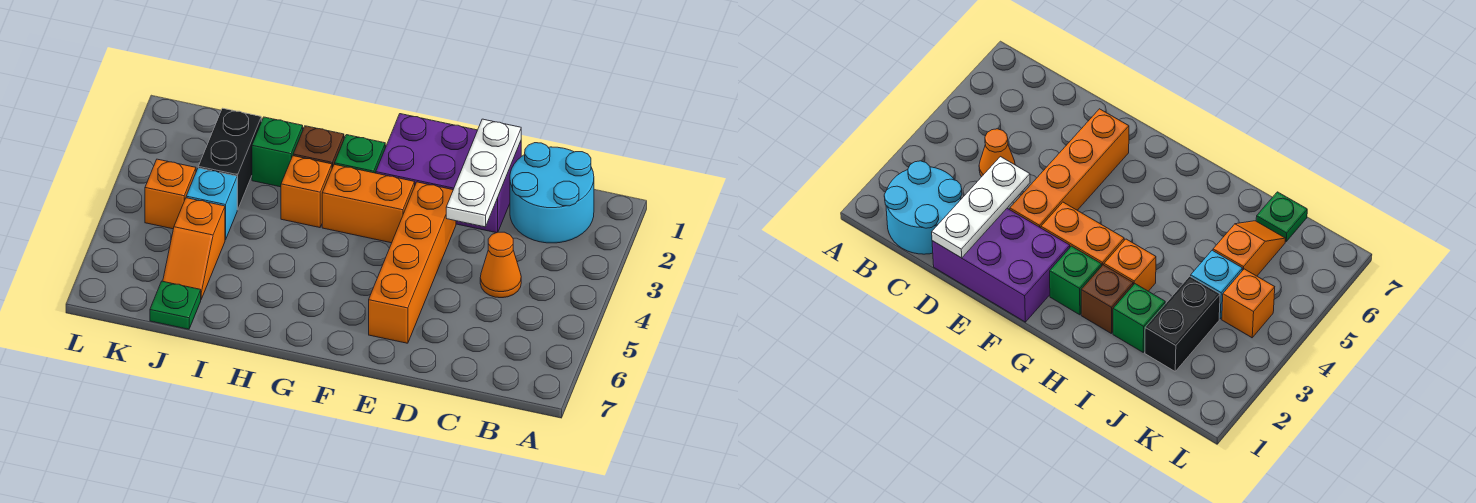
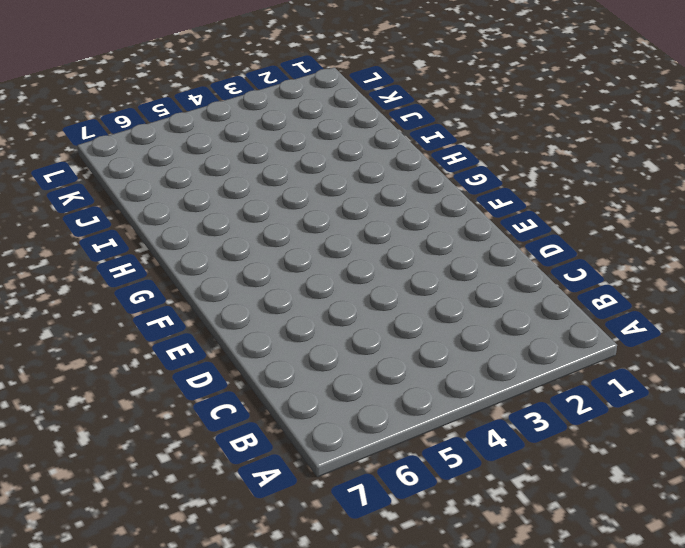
none -> cyan round brick B1:C2 level 1
none -> orange cone C4 level 1
none -> purple brick D1:F2 level 1

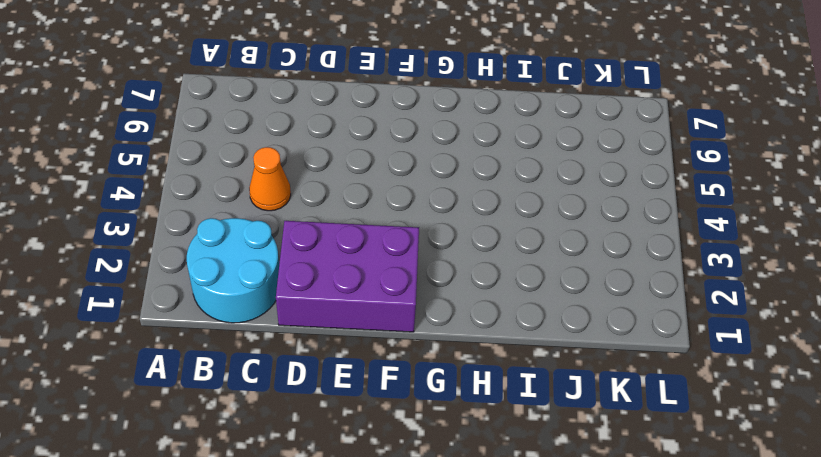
none -> orange brick E3:E6 level 1
none -> orange brick F3:G3 level 1
none -> green brick G2 level 1

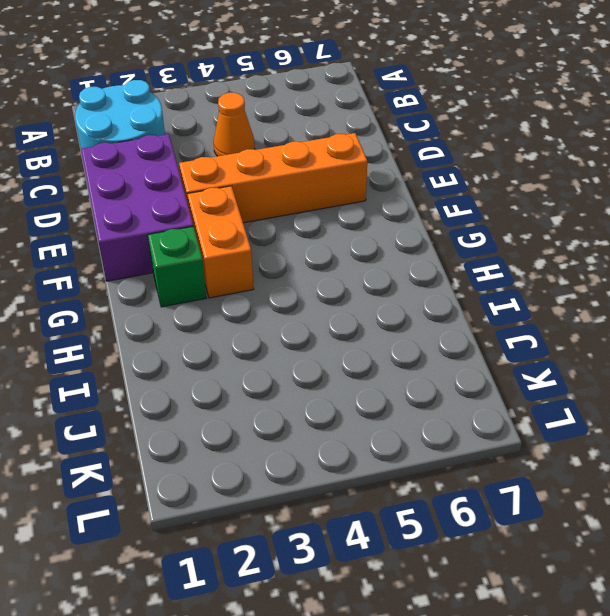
none -> brown brick H2 level 1
none -> orange brick H3 level 1
none -> green brick I2 level 1

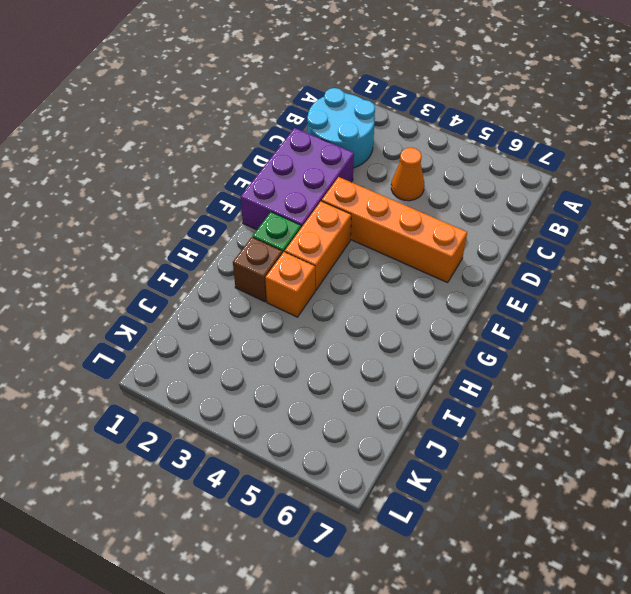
none -> green brick I2 level 1
none -> black brick J2:J3 level 1
none -> cyan brick J4 level 1

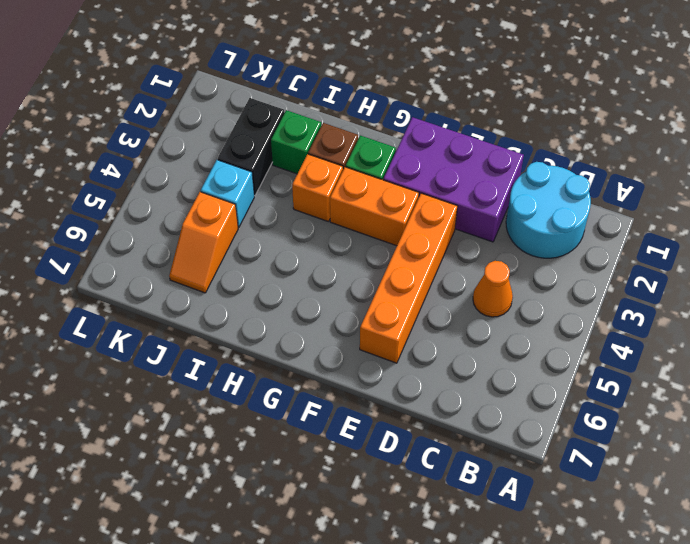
none -> green plate J7 level 1
none -> orange brick K4 level 1
none -> white plate D1:D3 level 2

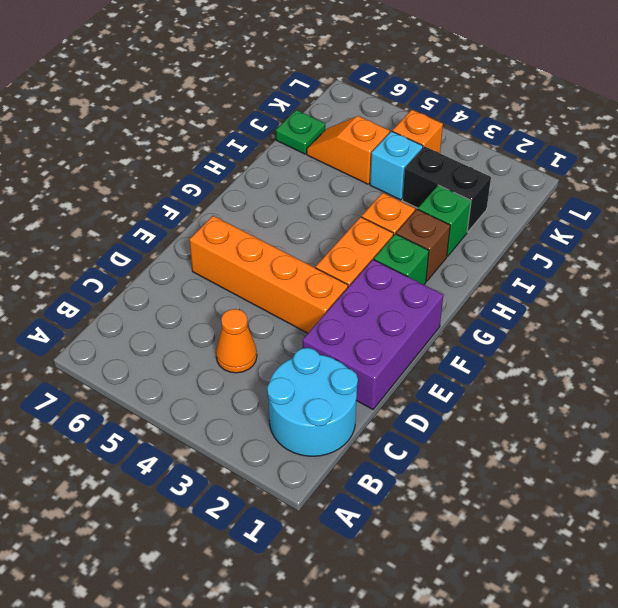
none -> white plate D1:D3 level 2

